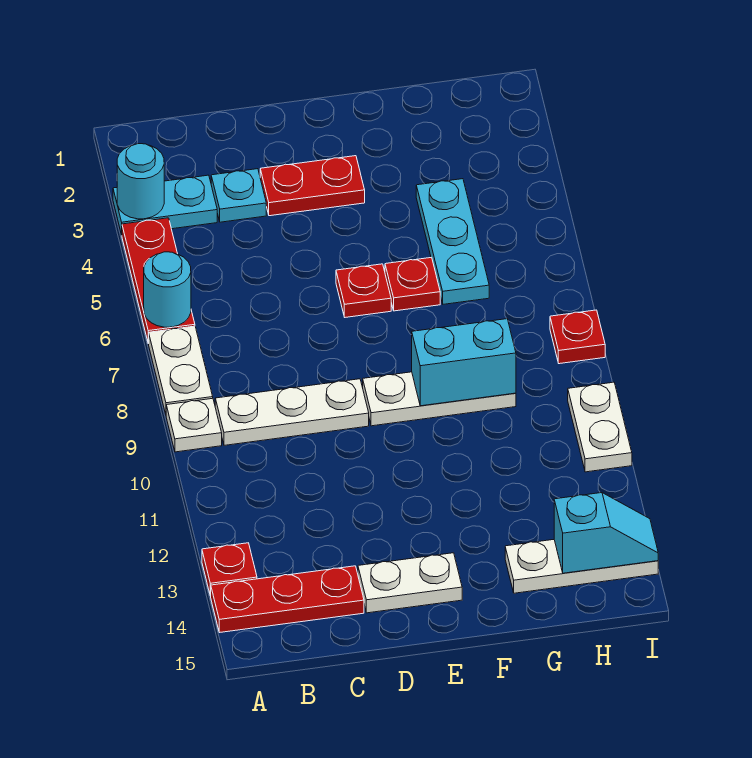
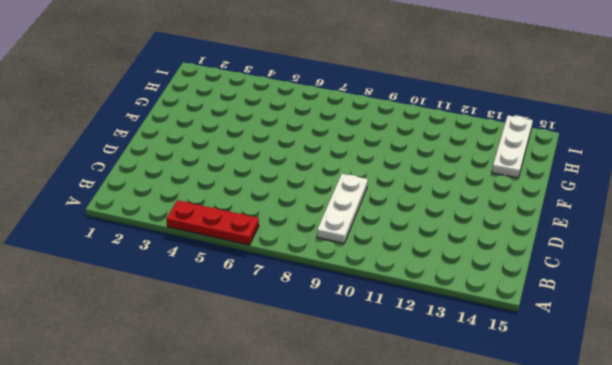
none -> cyan plate A3:B3 level 1
none -> white plate A7:A8 level 1
none -> white plate A9 level 1

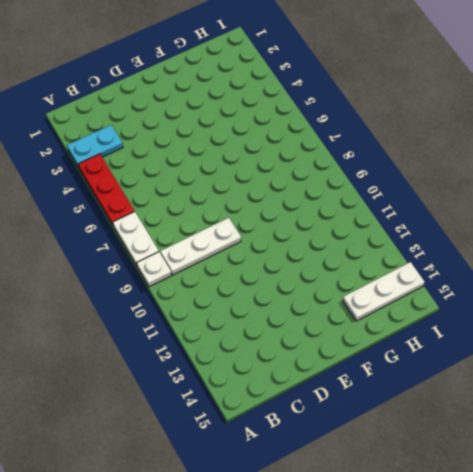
none -> red plate A13 level 1
none -> red plate A14:C14 level 1
none -> cyan plate C3 level 1

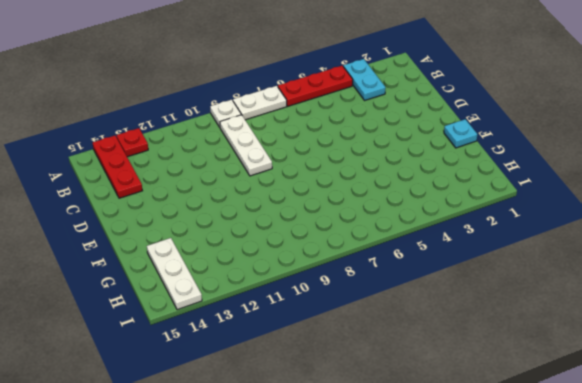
cyan plate F1 level 1 -> cyan plate C3 level 1
none -> red plate D3:E3 level 1
none -> white plate D14:E14 level 1
none -> red plate E6 level 1

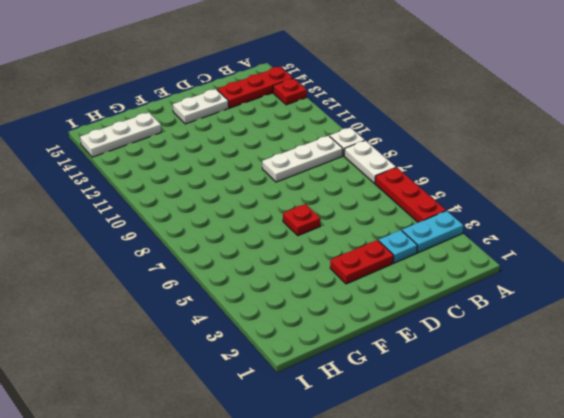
none -> white plate E9:G9 level 1
none -> red plate F6 level 1
none -> cyan plate G4:G6 level 1

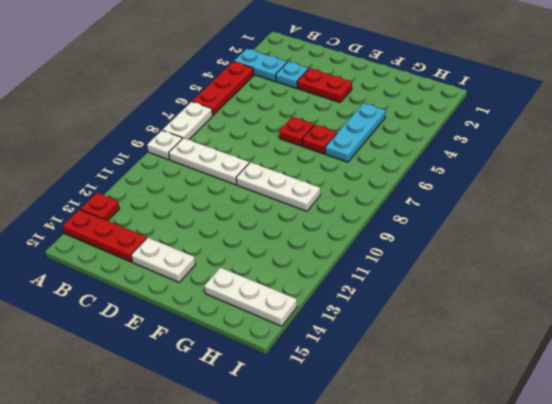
none -> red plate I8 level 1
none -> white plate I10:I11 level 1
none -> cyan round brick A3 level 2

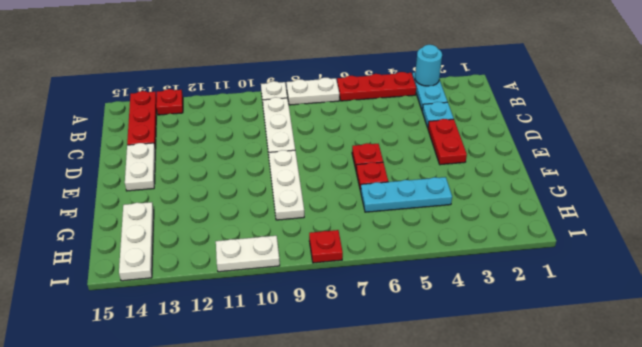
none -> cyan round brick A6 level 2
none -> cyan brick F9:G9 level 2
none -> cyan slope H14:I14 level 2 top H

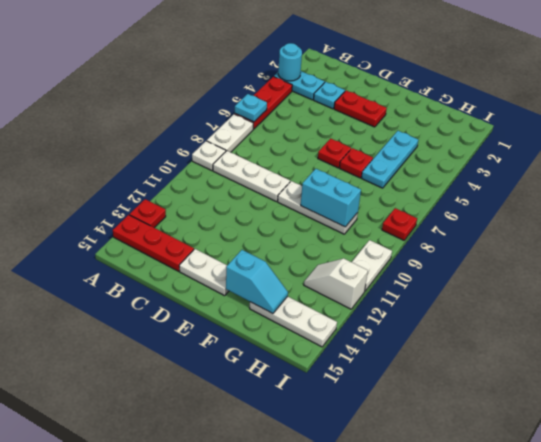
cyan plate A6 level 2 -> cyan round brick A6 level 2
cyan slope F14:G14 level 2 top F -> cyan slope H14:I14 level 2 top H
white slope H12:I12 level 1 top I -> none

